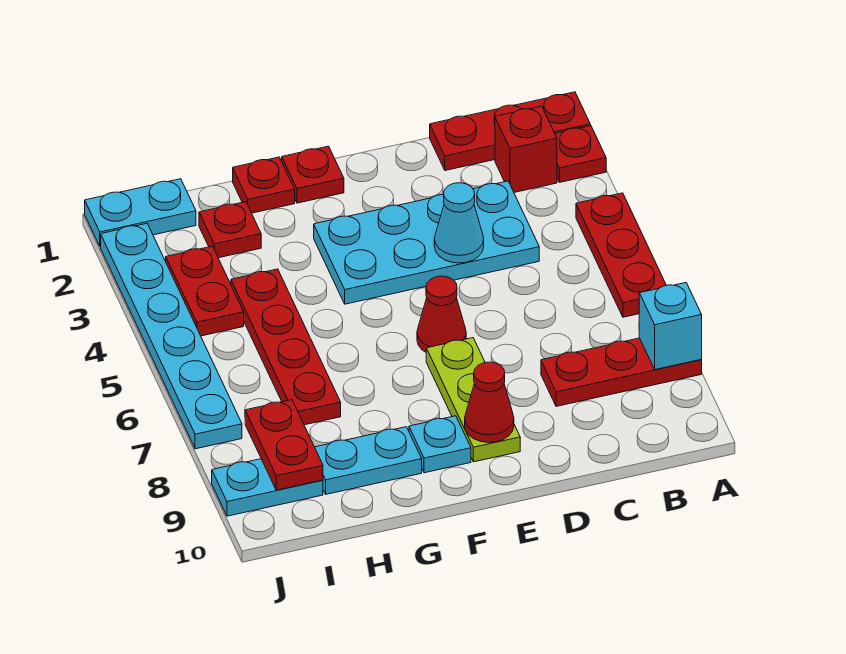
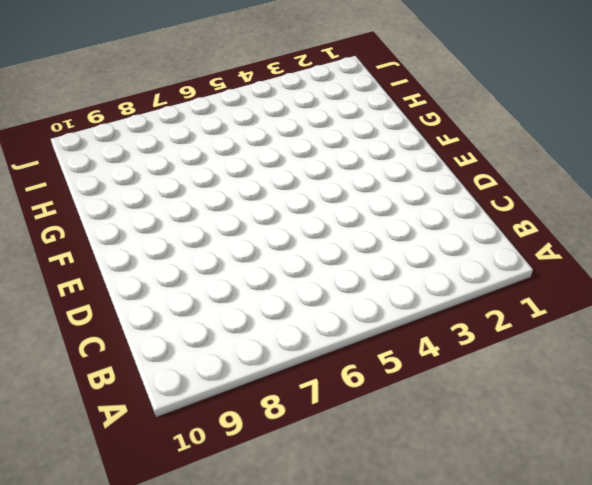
none -> red plate A1:C1 level 1
none -> red plate A2 level 1
none -> red plate A4:A6 level 1

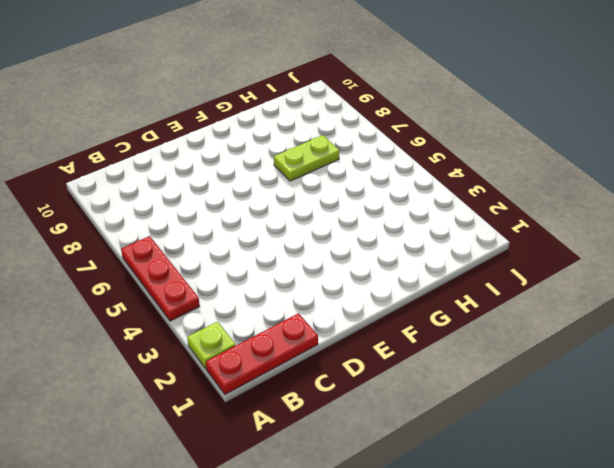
lime plate A2 level 1 -> red plate A2 level 1
lime plate G7:H7 level 1 -> red plate H4:H7 level 1
none -> red plate A8:C8 level 1
none -> red brick B2 level 1
none -> cyan plate C3:F4 level 1

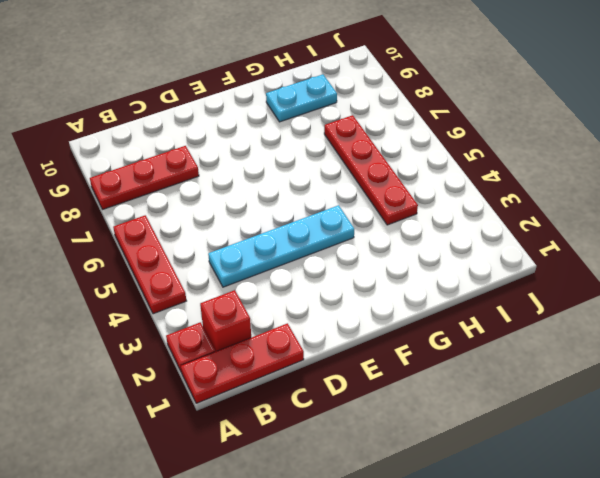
cyan plate C4:F4 level 1 -> cyan plate C3:F4 level 1
none -> red cone E6 level 1
none -> lime plate E7:E9 level 1
none -> red plate F1 level 1

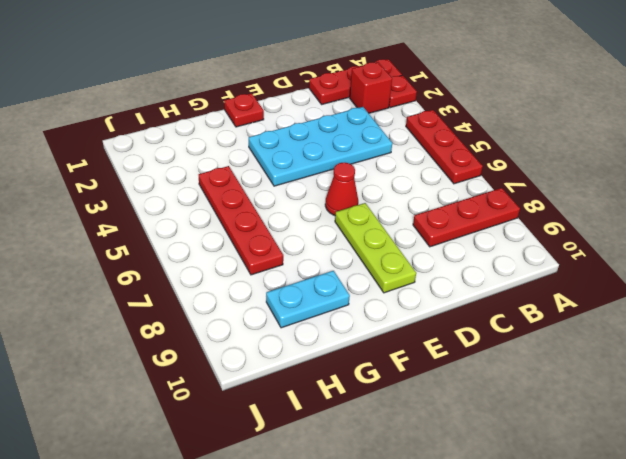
none -> cyan plate F9 level 1
none -> red plate G1 level 1
none -> red plate H2 level 1

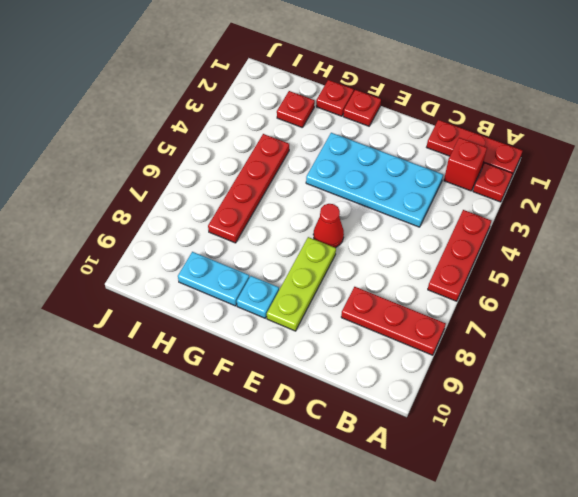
none -> cyan plate I1:J1 level 1
none -> red plate I3:I4 level 1
none -> cyan plate I9:J9 level 1

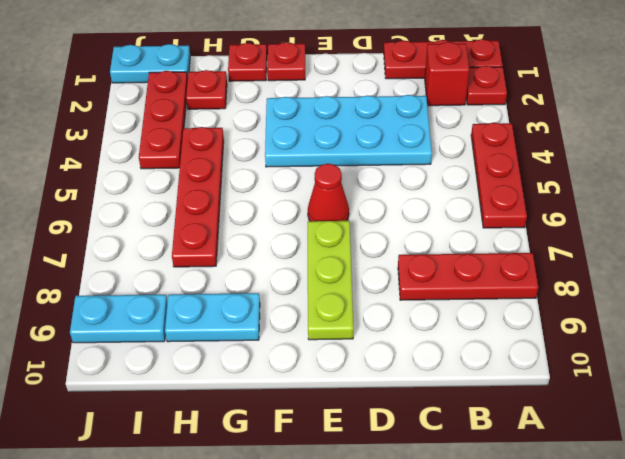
red plate I2:I4 level 1 -> red plate I3:I4 level 1
none -> cyan plate F9 level 1
none -> cyan plate J2:J7 level 1
none -> cyan brick A8 level 2

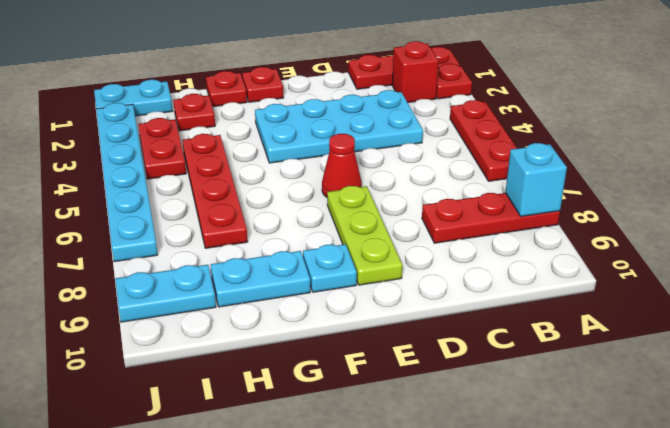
none -> cyan cone D4 level 2
none -> red cone E9 level 2
none -> red plate I8:I9 level 2

